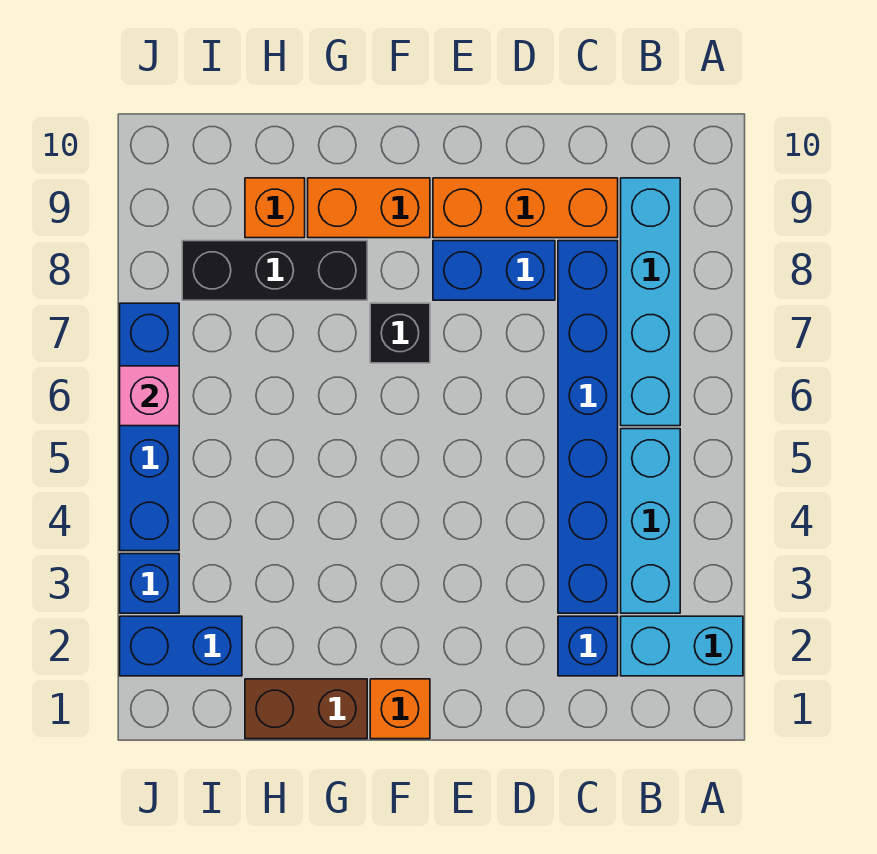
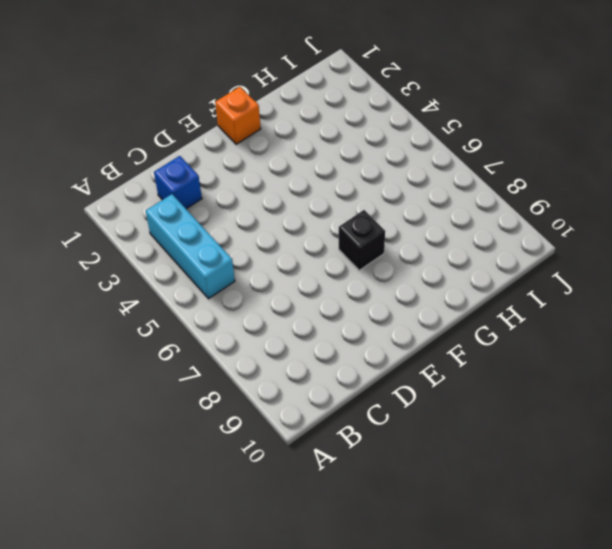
none -> cyan brick A2:B2 level 1
none -> cyan brick B6:B9 level 1
none -> blue brick C3:C8 level 1

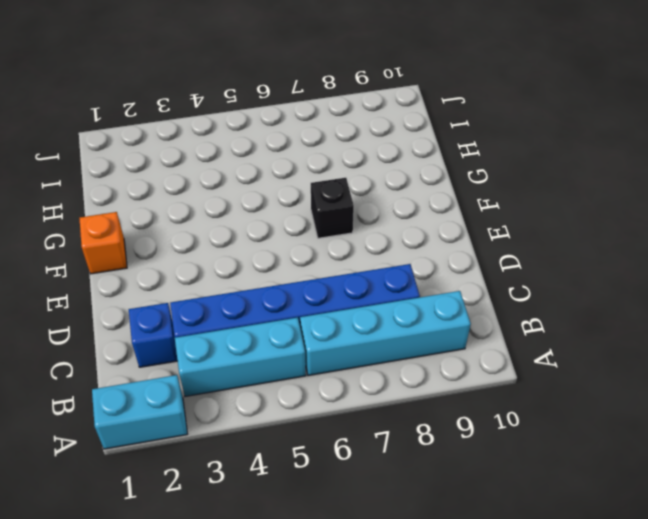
cyan brick A1:A2 level 1 -> cyan brick A2:B2 level 1
none -> orange brick C9:E9 level 1
none -> blue brick D8:E8 level 1
none -> orange brick F9:G9 level 1

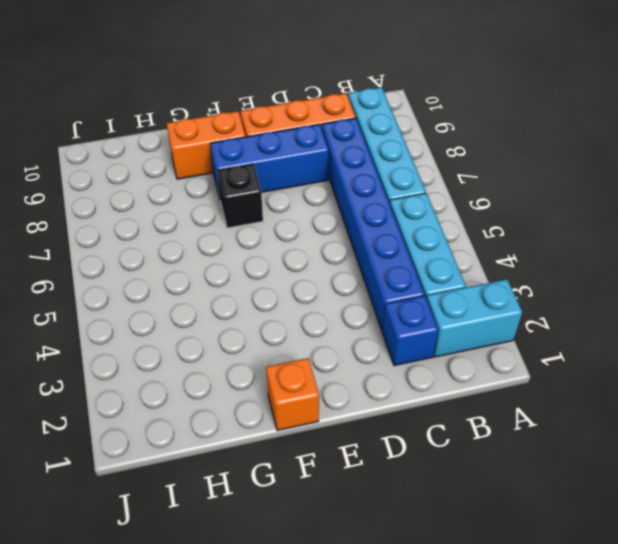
blue brick D8:F8 level 1 -> blue brick D8:E8 level 1
none -> brown brick G1:H1 level 1
none -> black brick G8:I8 level 1
none -> orange brick H9 level 1

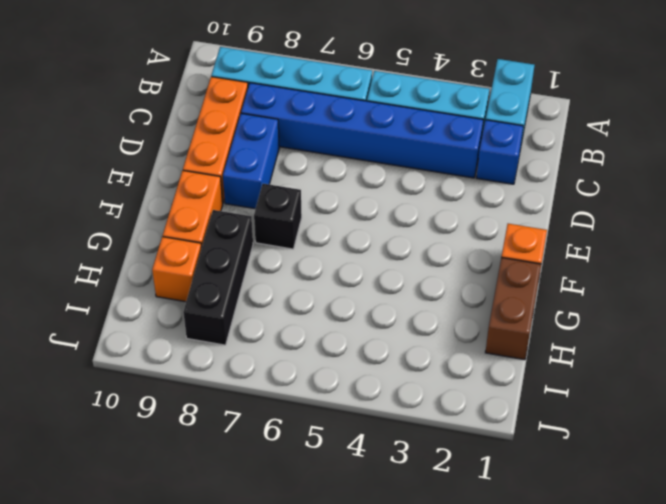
none -> blue brick I2:J2 level 1
none -> blue brick J3 level 1
none -> blue brick J4:J7 level 1

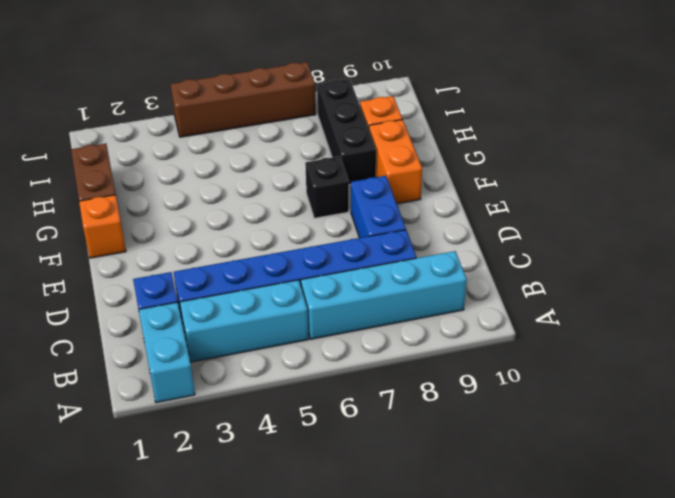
brown brick J4:J7 level 1 -> blue brick J4:J7 level 1
none -> orange brick C9:E9 level 1
none -> blue brick I2:J2 level 1
none -> blue brick J3 level 1

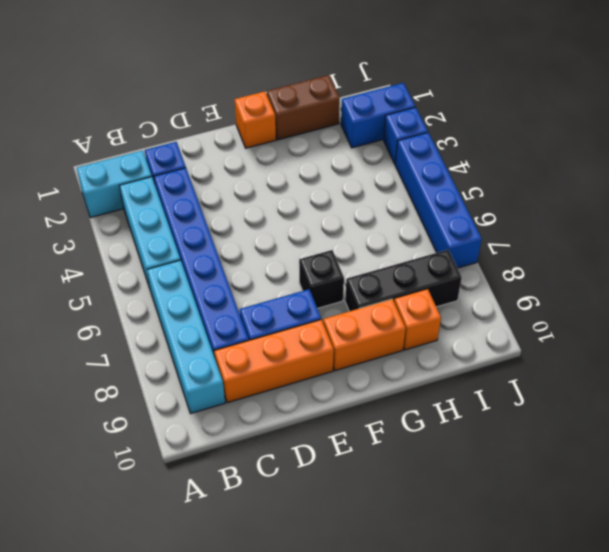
none -> pink brick J6 level 2

